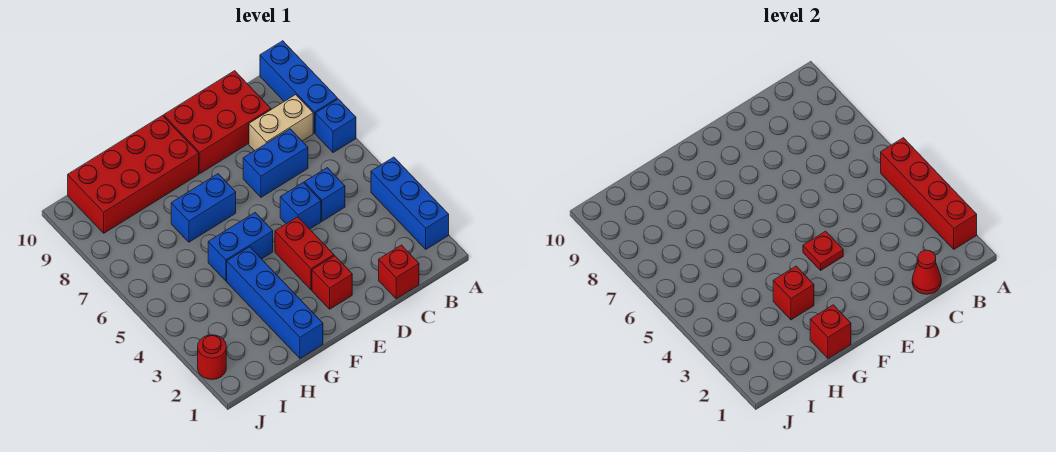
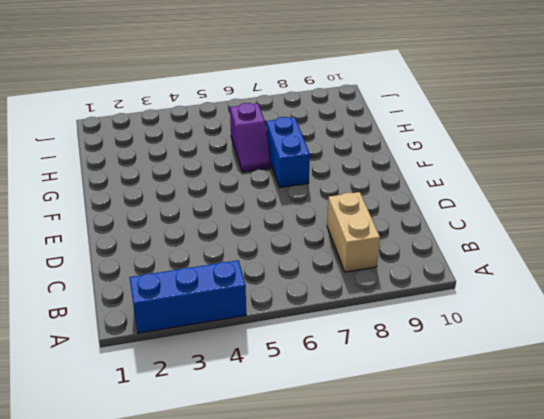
purple slope G6:H6 level 1 top H -> none
none -> blue brick A7 level 1
none -> blue brick A8:A10 level 1
none -> red brick C1 level 1

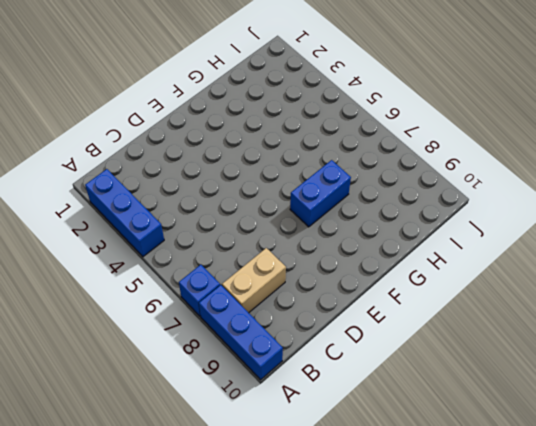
none -> red brick C1 level 1
none -> blue brick C5 level 1
none -> blue brick C7:D7 level 1

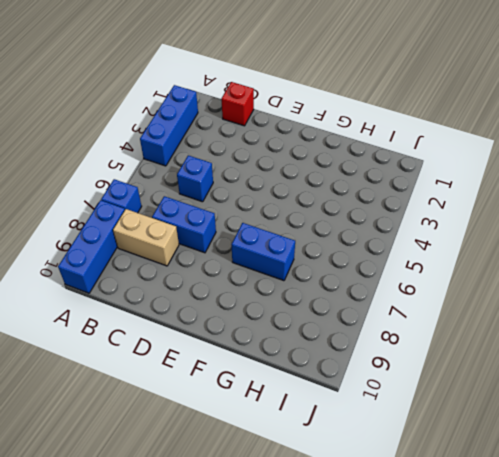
none -> red brick C9:E10 level 1
none -> blue brick D5 level 1
none -> red brick E2 level 1

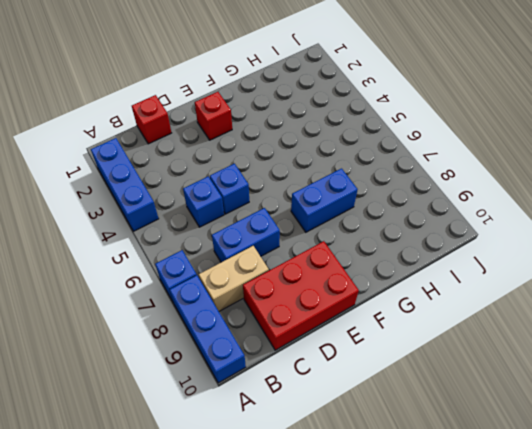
none -> red brick E3:E4 level 1
none -> blue brick F5:G5 level 1
none -> red brick F9:I10 level 1

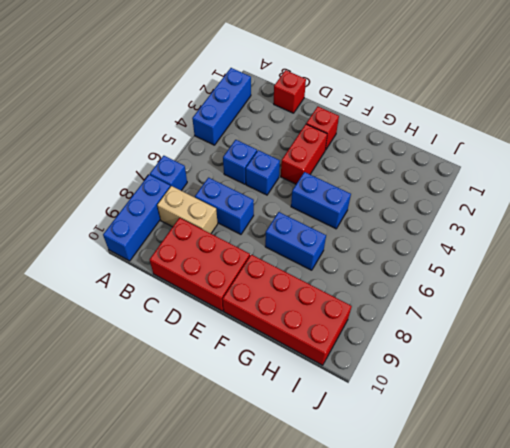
none -> blue brick G1:G4 level 1
none -> red round brick J2 level 1
none -> red brick A2:A5 level 2

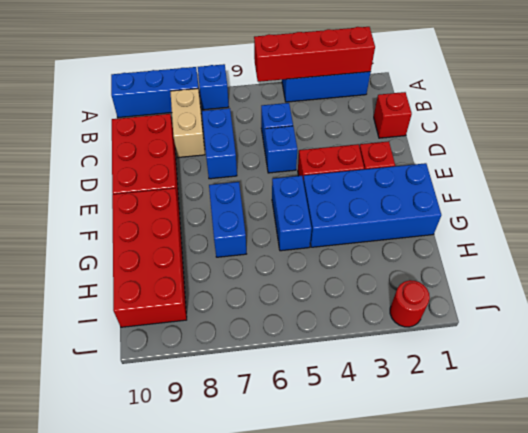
blue brick F1:G4 level 1 -> blue brick G1:G4 level 1
none -> red cone C1 level 2
none -> red plate E4 level 2
none -> red brick G1 level 2

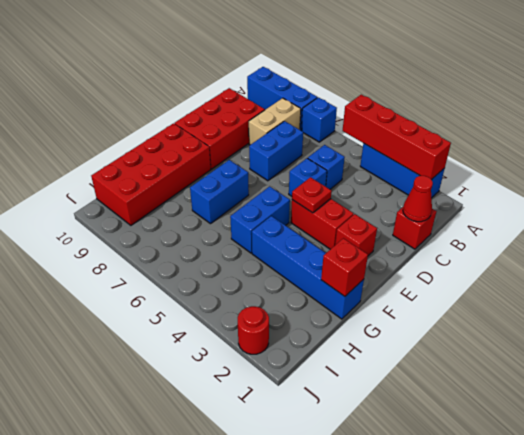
none -> red brick G3 level 2

